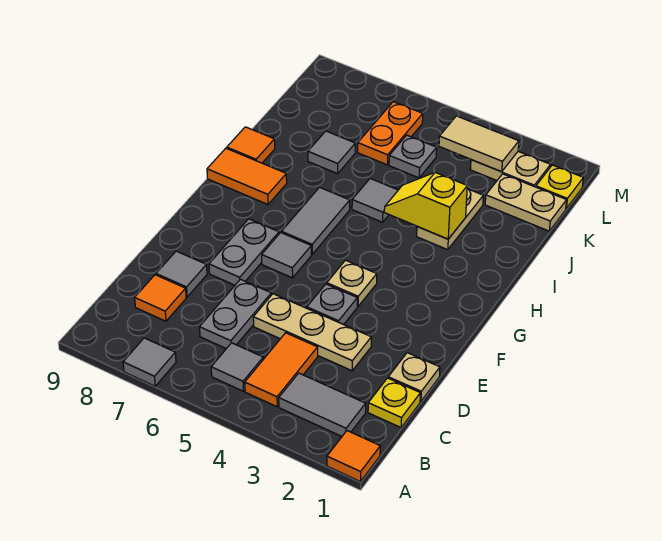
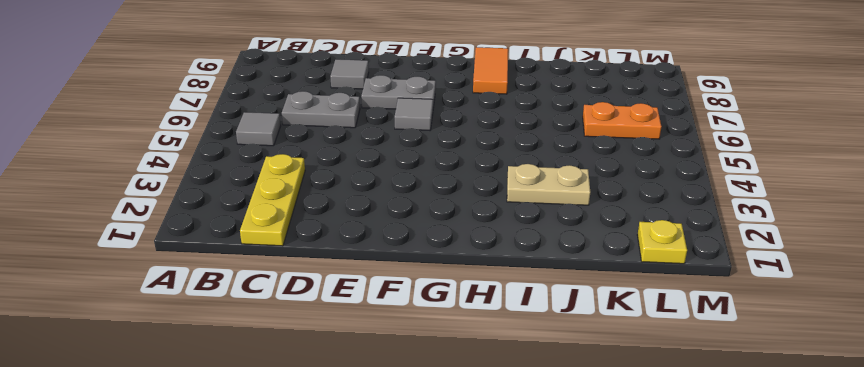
yellow plate C1:C3 level 1 -> yellow plate C1 level 1
none -> orange tile A1 level 1
none -> grey tile A7 level 1
none -> grey tile B2:B3 level 1

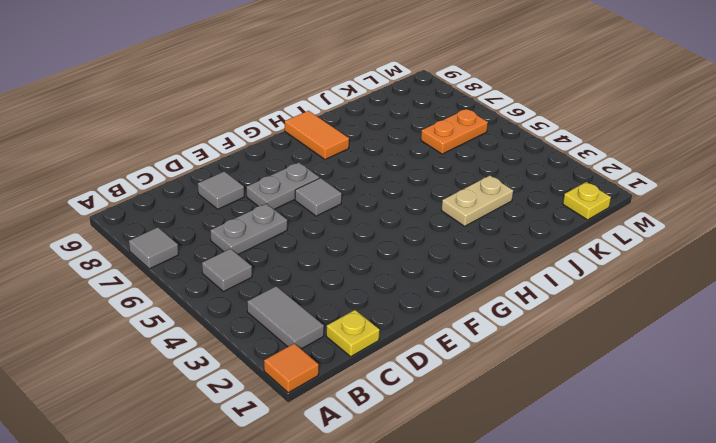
none -> orange tile B4:C4 level 1
none -> orange tile C8 level 1
none -> tan plate D1 level 1

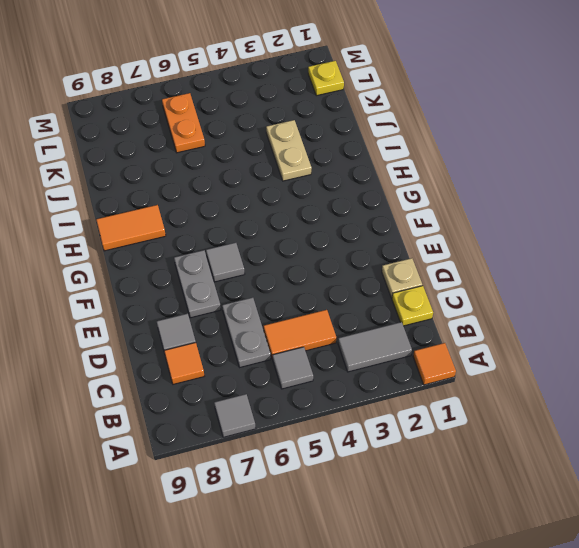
orange tile C4:C5 level 1 -> orange tile B4:C4 level 1
none -> tan plate D3:D5 level 1
none -> grey plate E4 level 1
none -> tan plate F4 level 1

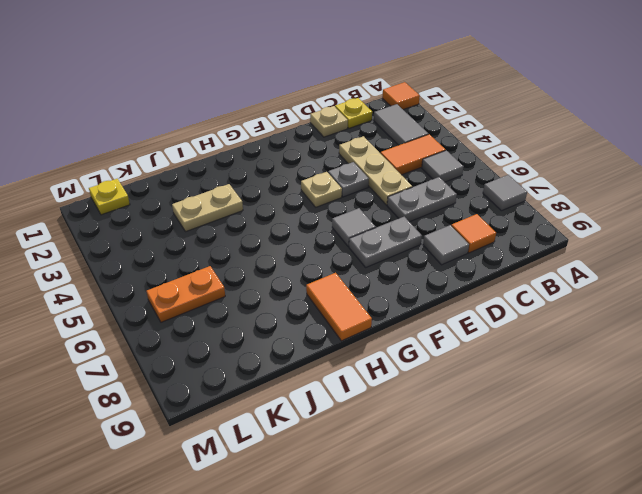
none -> grey tile G6:H6 level 1
none -> grey tile I5 level 1
none -> orange tile I9 level 1

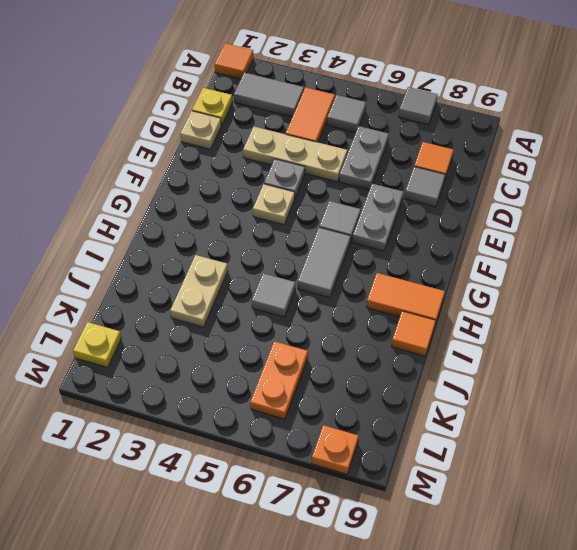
orange plate M8 level 1 -> none
none -> grey tile J7 level 1
none -> tan plate K1:K2 level 1
none -> grey plate K5 level 1

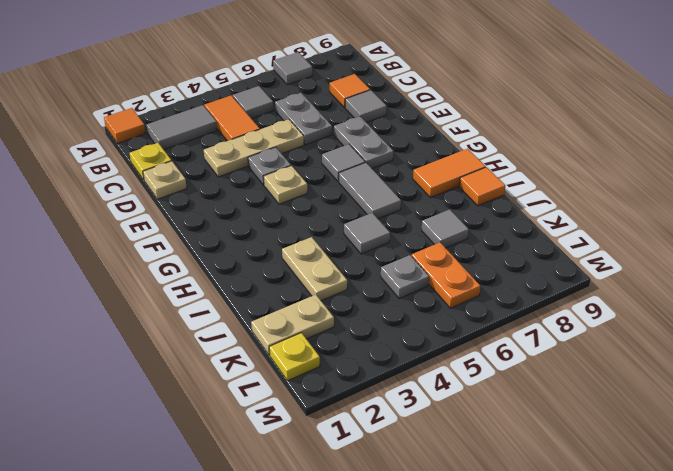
none -> tan plate L2:L3 level 1
none -> yellow slope I3:I4 level 2 top 3
none -> tan tile L3:L4 level 2

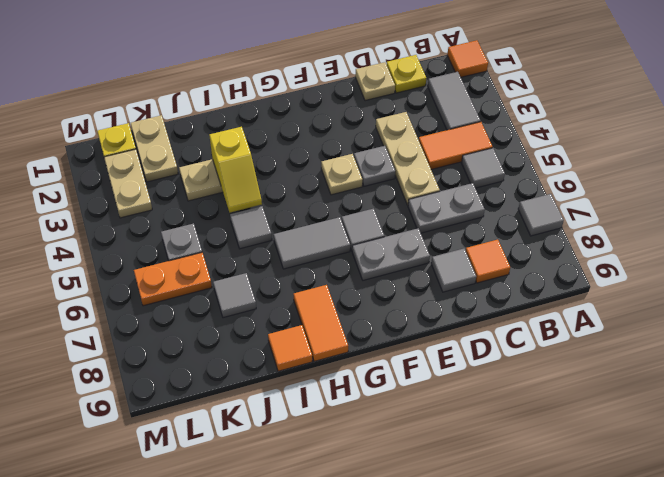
none -> tan tile L3:L4 level 2

